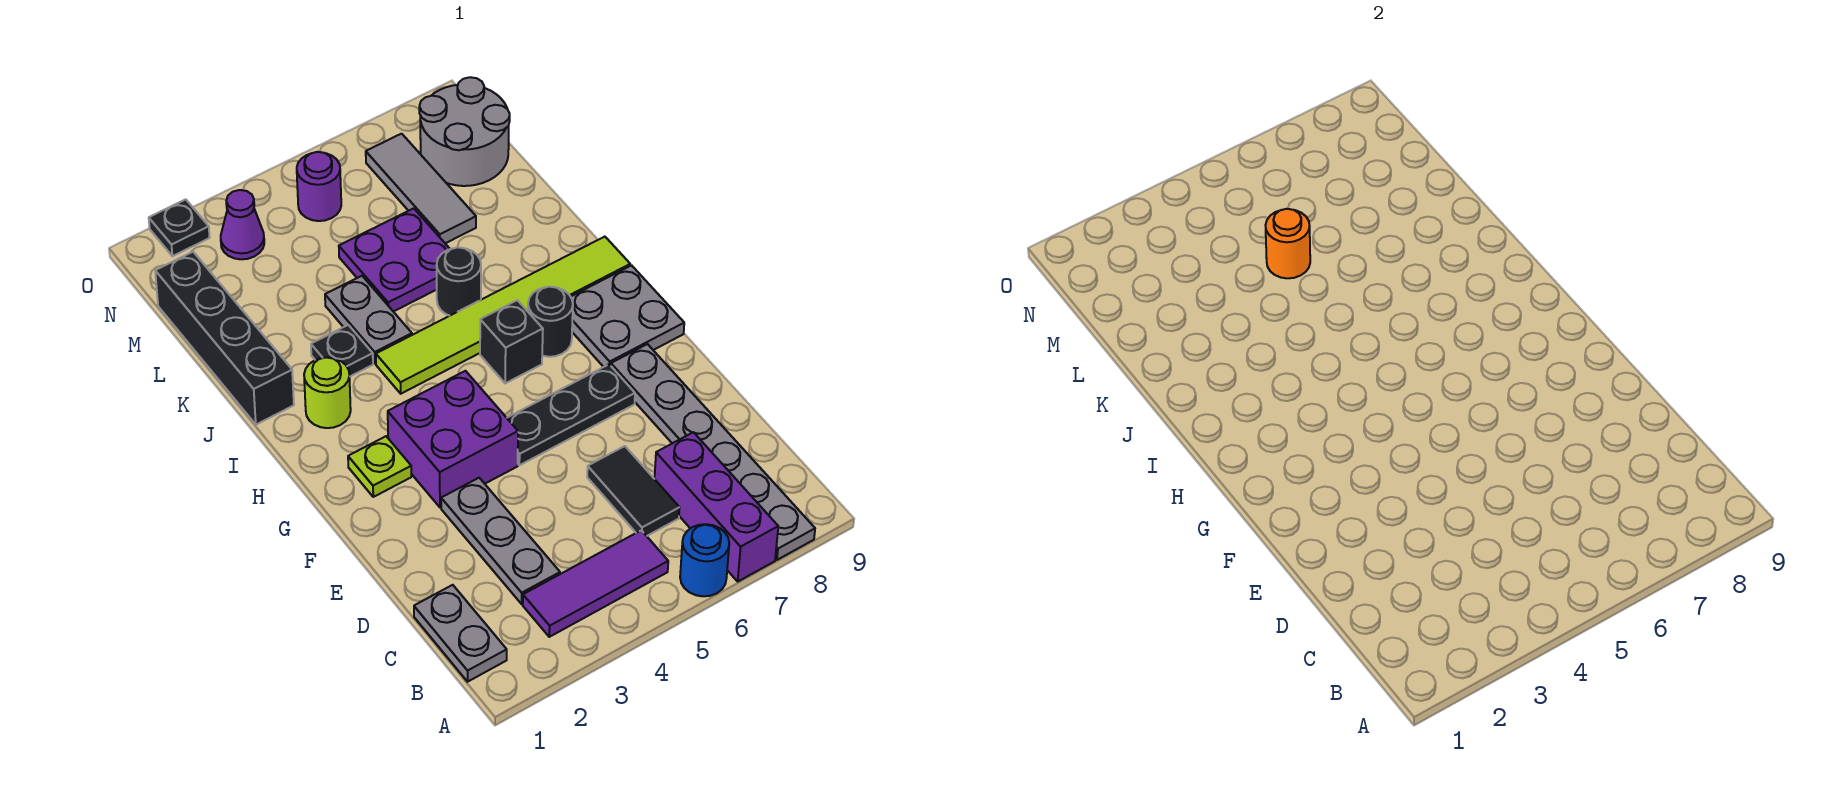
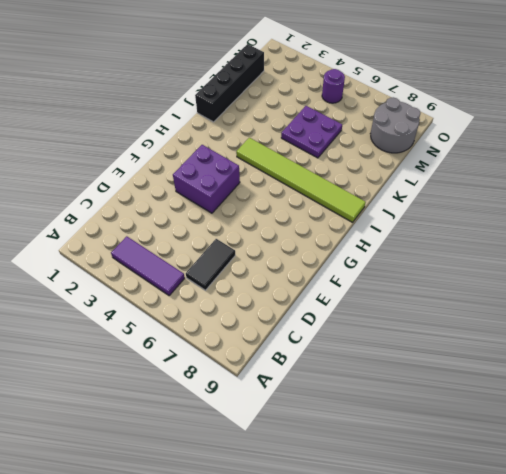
none -> blue round brick A6 level 1
none -> purple brick A7:C7 level 1
none -> grey plate A8:F8 level 1

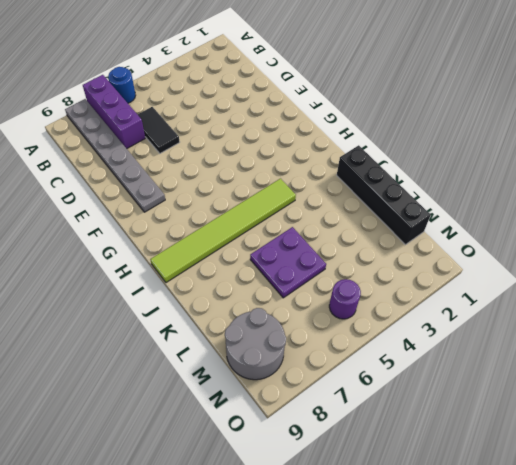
none -> grey plate B1:C1 level 1
none -> purple tile B3:B5 level 1
none -> grey plate C3:E3 level 1

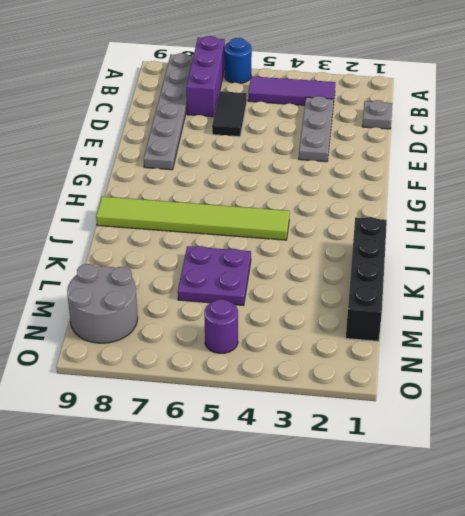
grey plate C1 level 1 -> grey plate B1:C1 level 1
none -> purple brick F3:G4 level 1
none -> black plate F5:F7 level 1
none -> lime plate G2 level 1

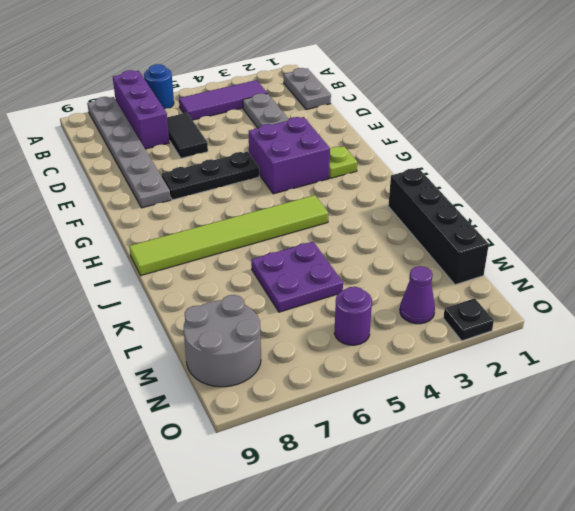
none -> grey plate G8:H9 level 1
none -> black brick H6 level 1
none -> black round brick H7 level 1

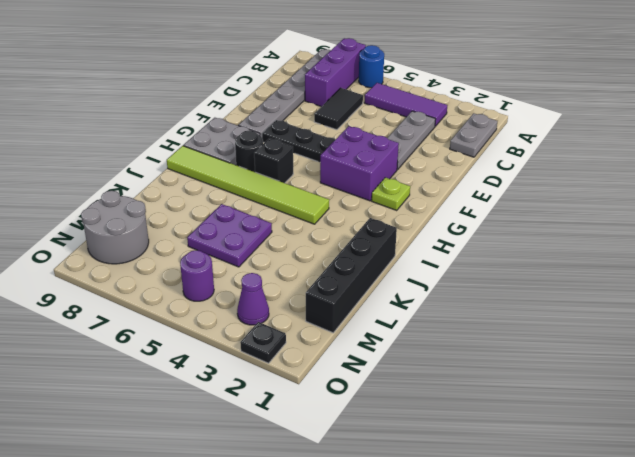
none -> lime round brick I2 level 1
none -> black plate J3 level 1
none -> grey plate J4:K4 level 1

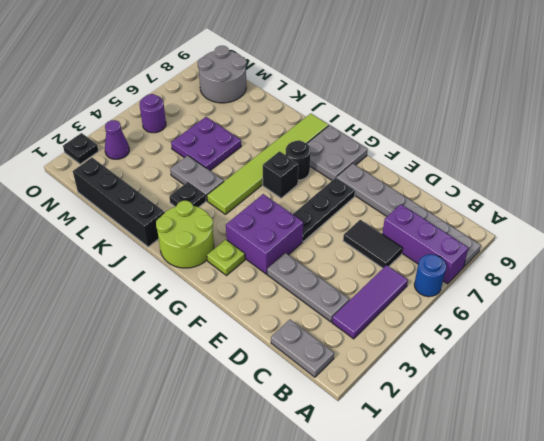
lime round brick H1:I2 level 1 -> lime round brick I2 level 1
none -> black round brick J6 level 1
none -> grey tile L7:N7 level 1
none -> orange round brick L5 level 2

